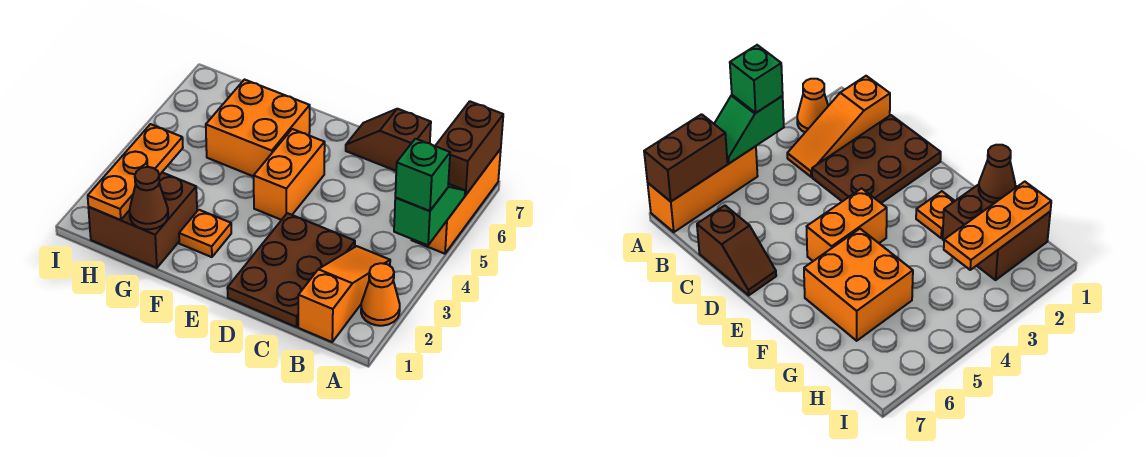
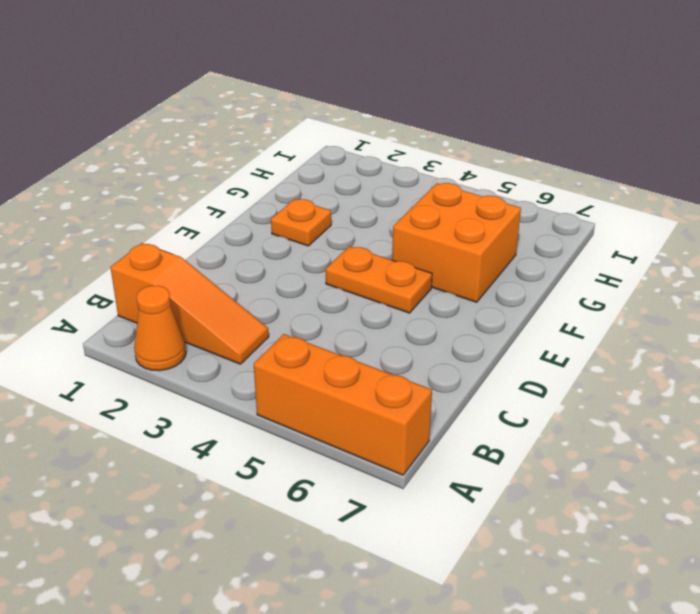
orange plate E4:E5 level 1 -> orange brick E4:E5 level 1
none -> brown plate C1:D3 level 1
none -> brown slope C7:D7 level 1 top C
none -> brown brick G1:H2 level 1

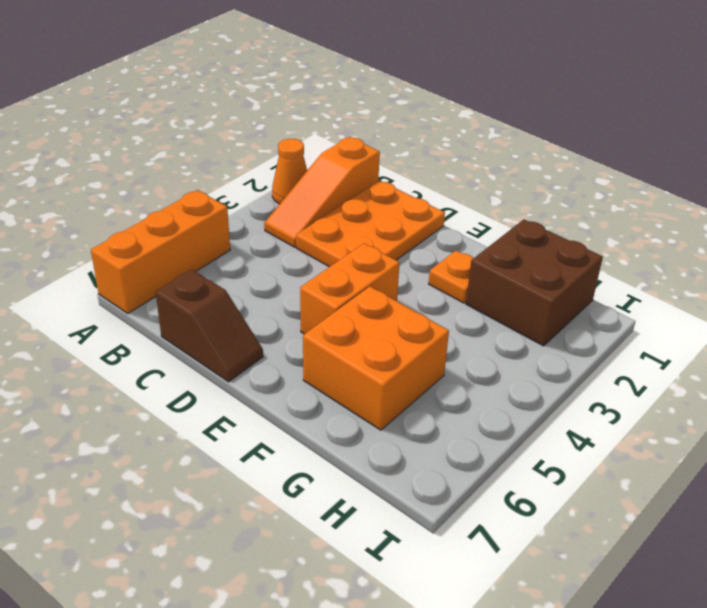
orange plate C1:D3 level 1 -> brown plate C1:D3 level 1
none -> green slope A4:A5 level 2 top 4
none -> brown brick A6:A7 level 2
none -> brown cone G1 level 2

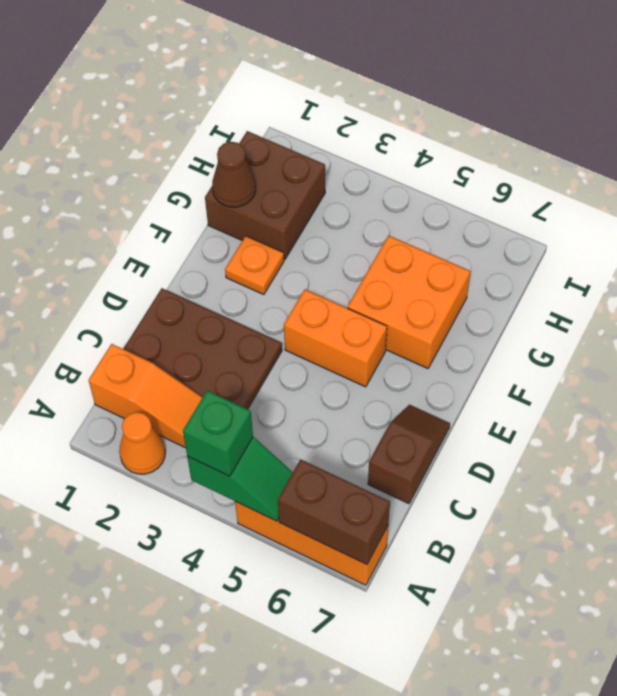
none -> orange plate H1:H3 level 2

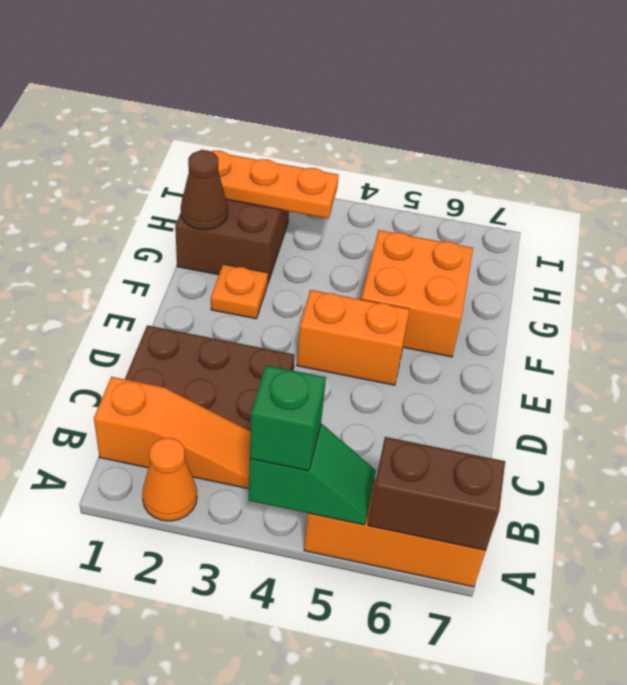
none -> brown slope C7:D7 level 1 top C

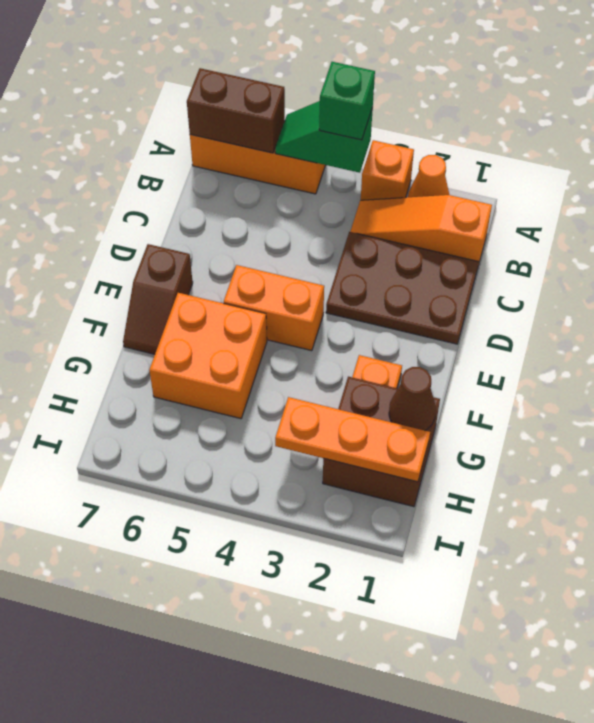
orange brick A3 level 1 -> none
brown slope E7:F7 level 1 top E -> brown slope C7:D7 level 1 top C

